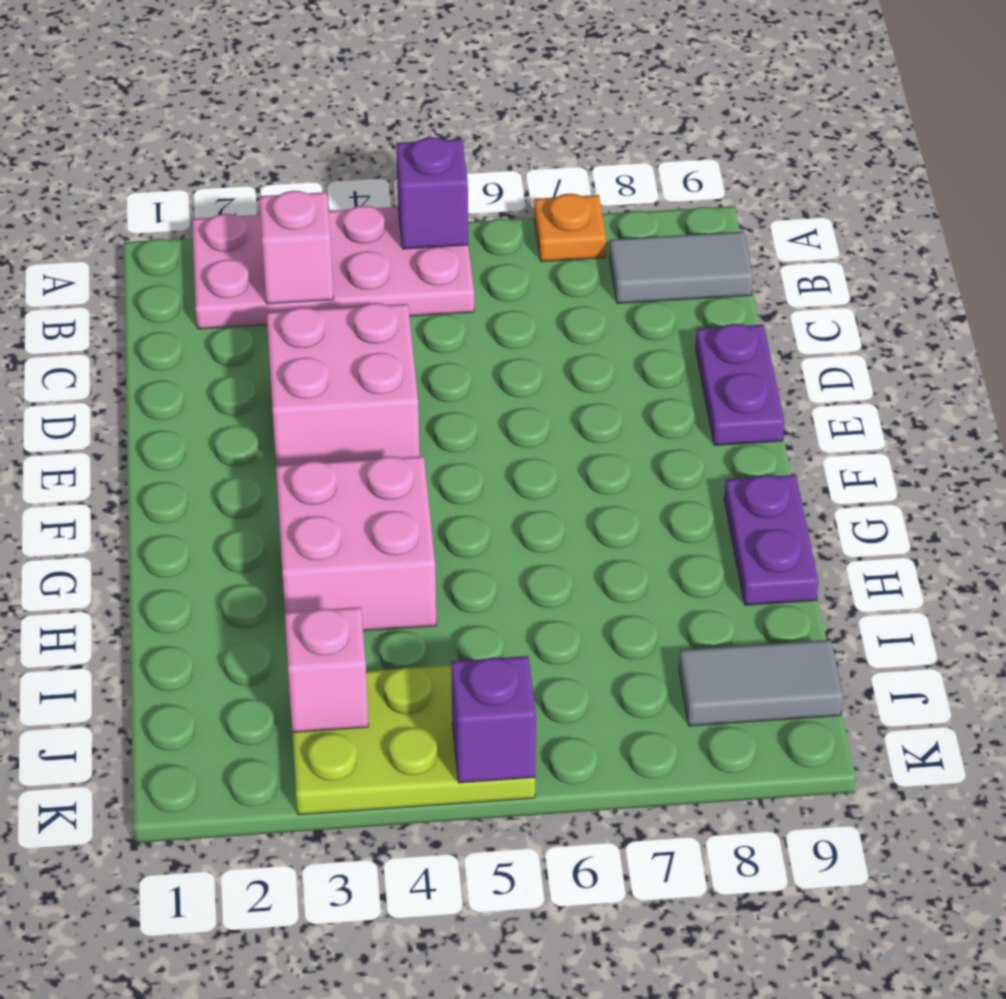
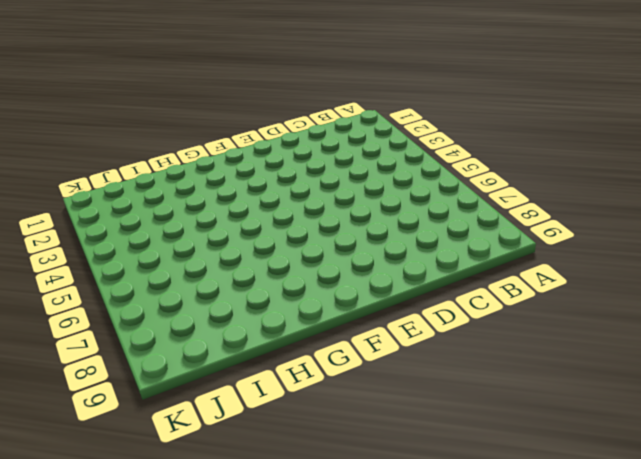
none -> pink plate A2:B5 level 1
none -> orange plate A7 level 1
none -> grey tile B8:B9 level 1

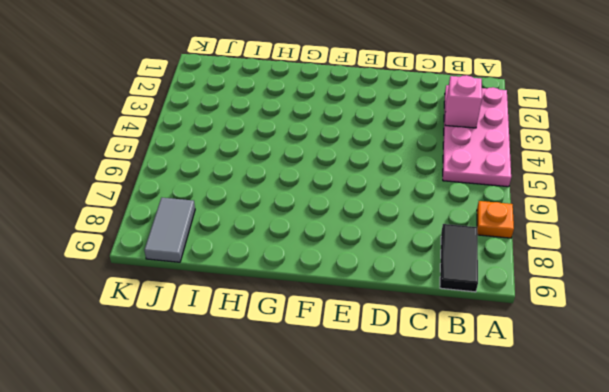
black tile B8:B9 level 1 -> grey tile B8:B9 level 1
none -> pink brick D3:E4 level 1
none -> purple plate D9:E9 level 1
none -> pink brick G3:H4 level 1

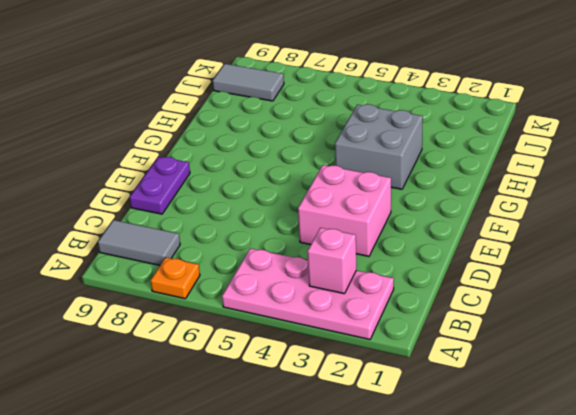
grey brick G3:H4 level 1 -> pink brick G3:H4 level 1
none -> purple plate G9:H9 level 1
none -> lime plate J3:K5 level 1
none -> purple brick A5 level 2

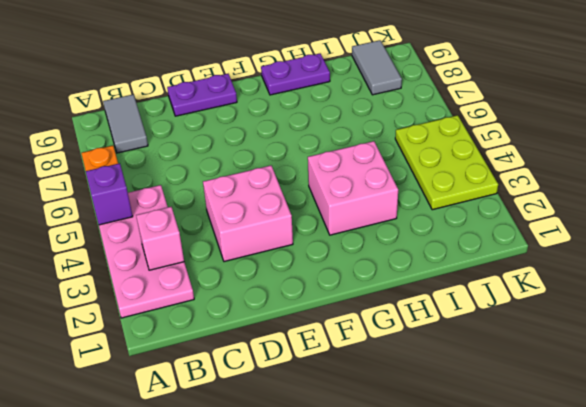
none -> pink brick J3 level 2
none -> purple brick K5 level 2

